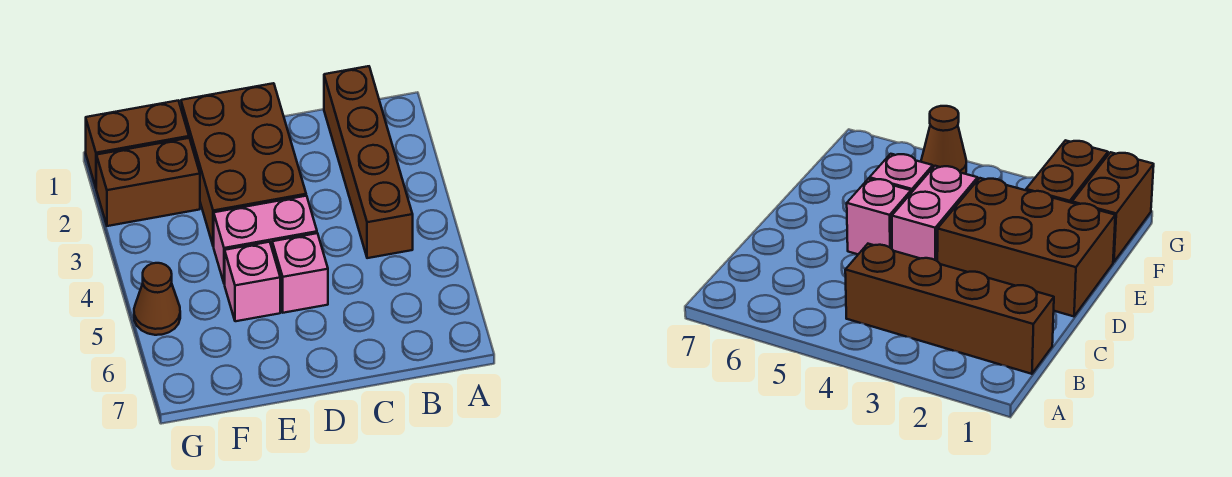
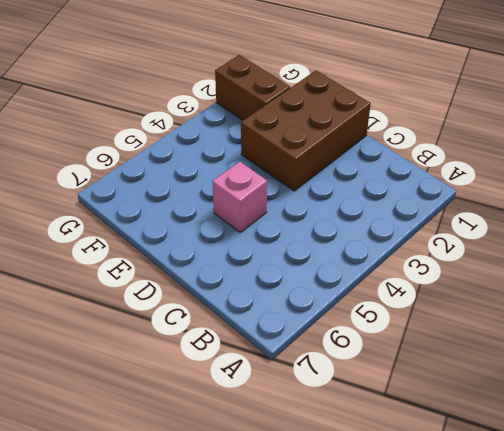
none -> brown brick B1:B4 level 1
none -> pink brick D4:E4 level 1

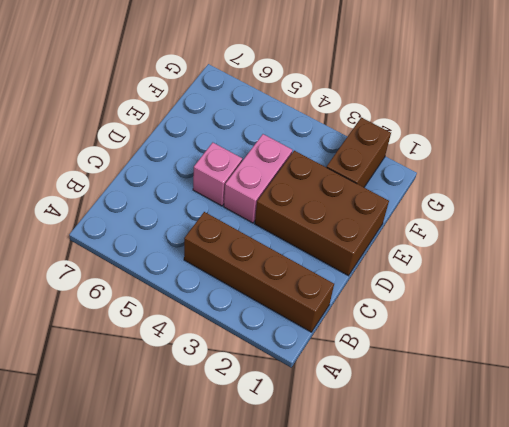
none -> pink brick E5 level 1
none -> brown brick F1:G1 level 1

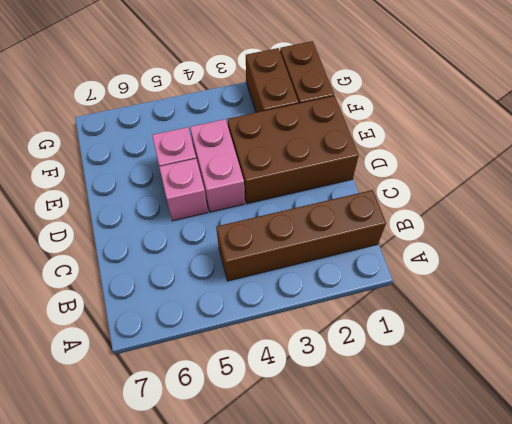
none -> brown cone G5 level 1

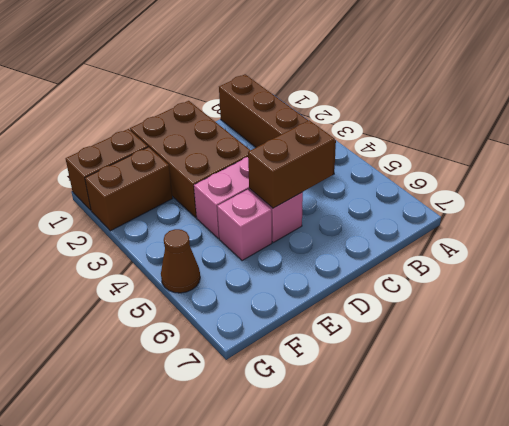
brown brick C5:D5 level 2 -> none

